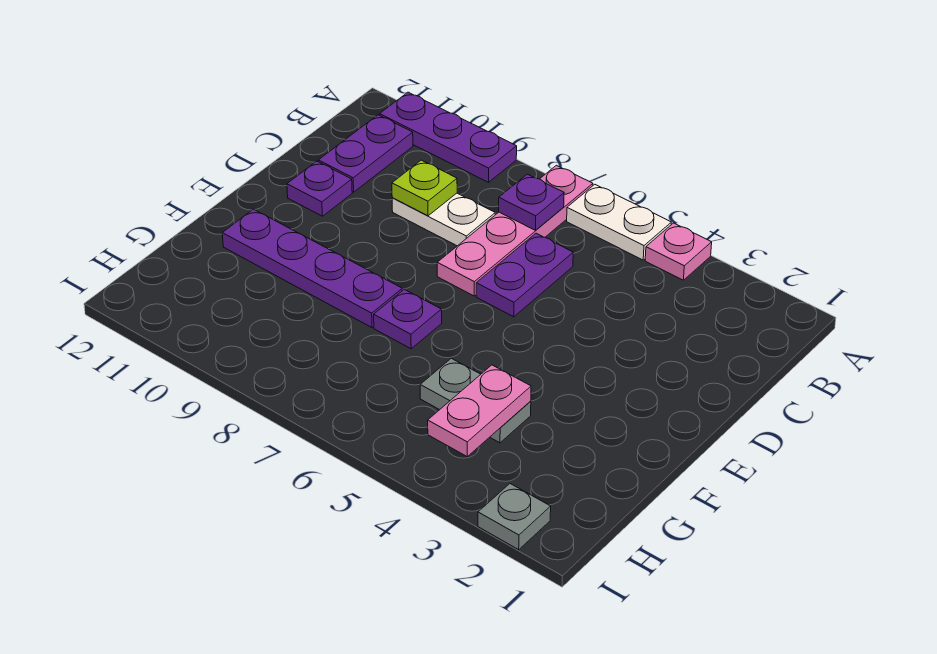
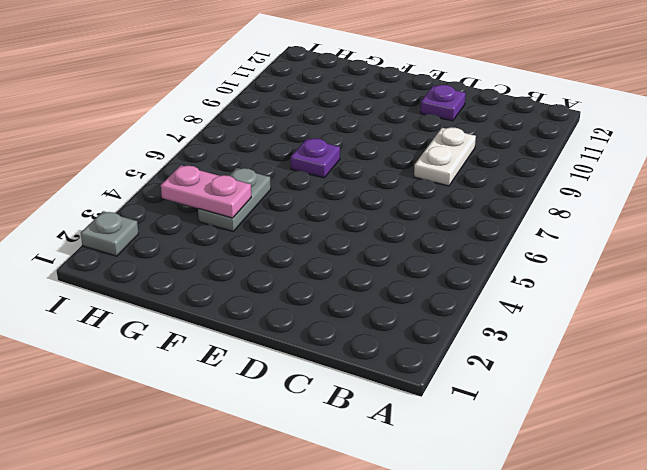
none -> pink plate A4 level 1
none -> white plate A5:A6 level 1
none -> pink plate A7:D7 level 1

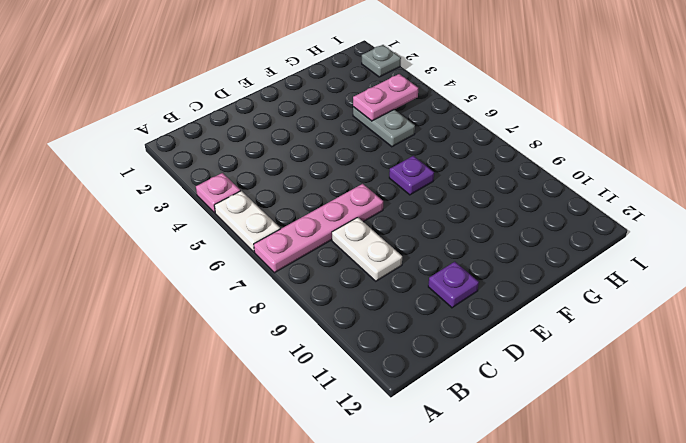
none -> purple plate A9:A11 level 1
none -> purple plate B11:C11 level 1
none -> purple plate C6:D6 level 1

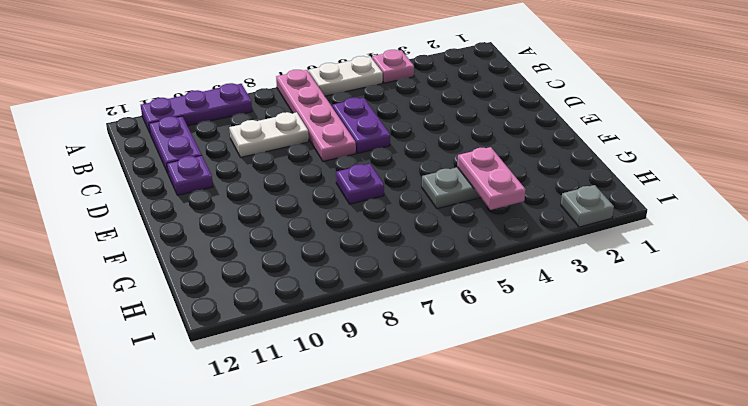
none -> purple plate F8:F11 level 1
none -> purple plate B7 level 2
none -> lime plate C9 level 2

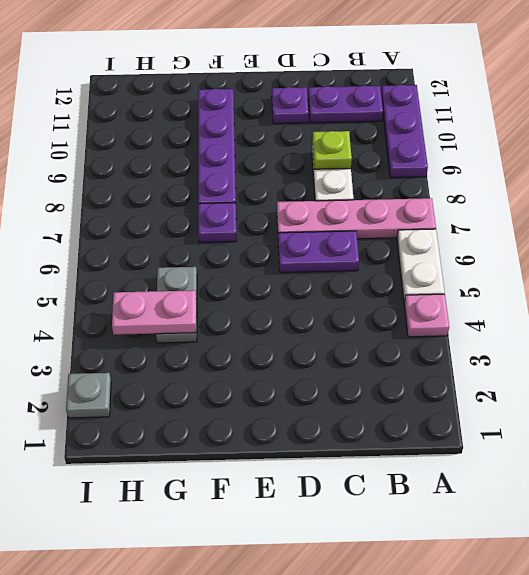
none -> purple plate B7 level 2

